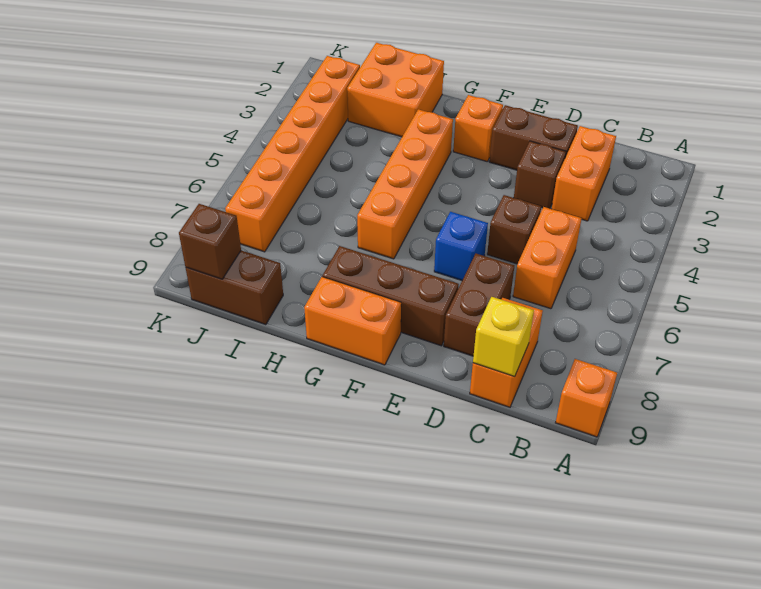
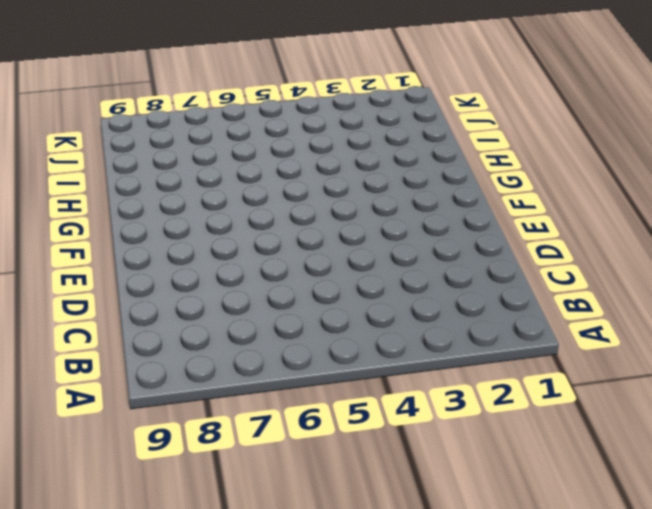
none -> orange brick A9 level 1
none -> orange brick C2:C3 level 1
none -> orange brick C5:C6 level 1

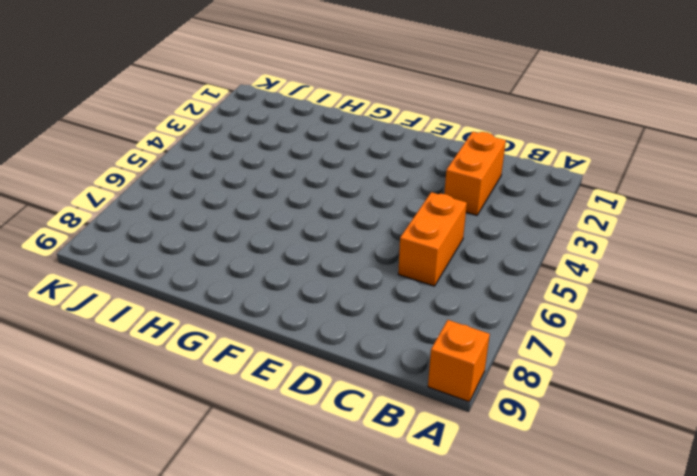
none -> orange brick C8:C9 level 1
none -> brown brick D2:E2 level 1
none -> brown brick D3 level 1

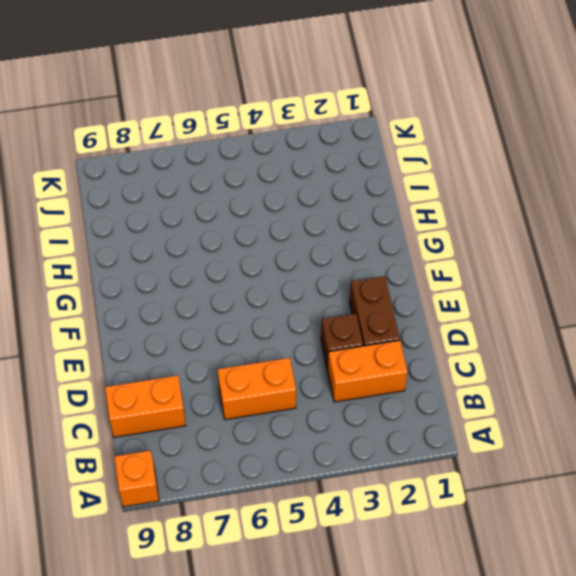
none -> brown brick D5 level 1
none -> brown brick D7:D8 level 1
none -> blue brick E6 level 1

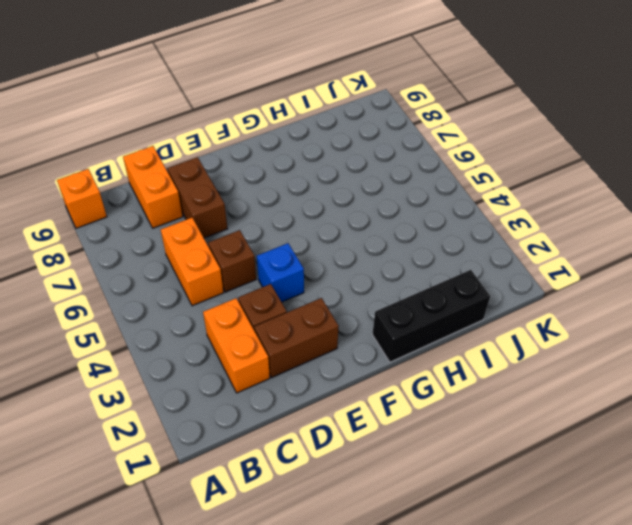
blue brick E4 level 1 -> blue brick E6 level 1
black brick G1:I1 level 1 -> orange brick H1:I2 level 1
none -> brown brick E8:G8 level 1
none -> orange brick F2 level 1
none -> orange brick F9:G9 level 1

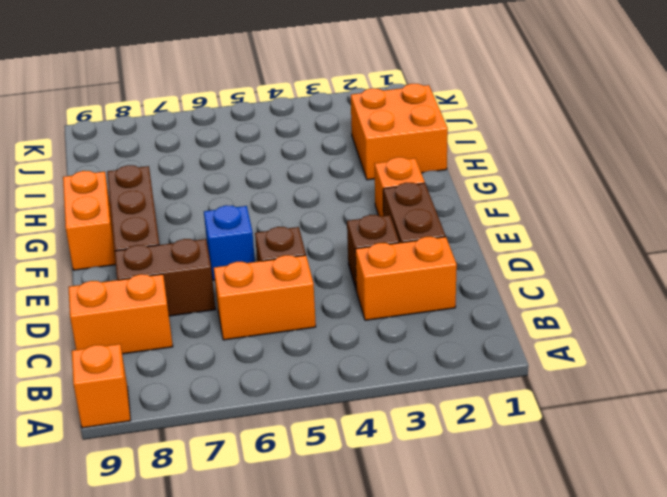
none -> orange brick G3:G6 level 1
none -> brown brick I9:J9 level 1
none -> orange brick J2:J7 level 1

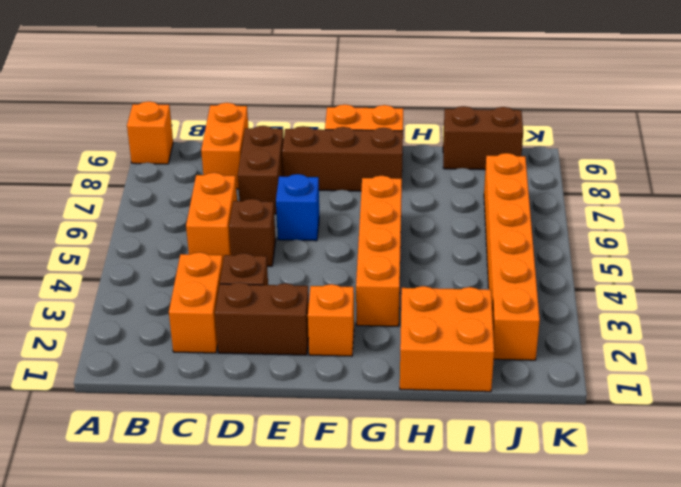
none -> yellow brick C9 level 2
none -> brown brick J9 level 2

